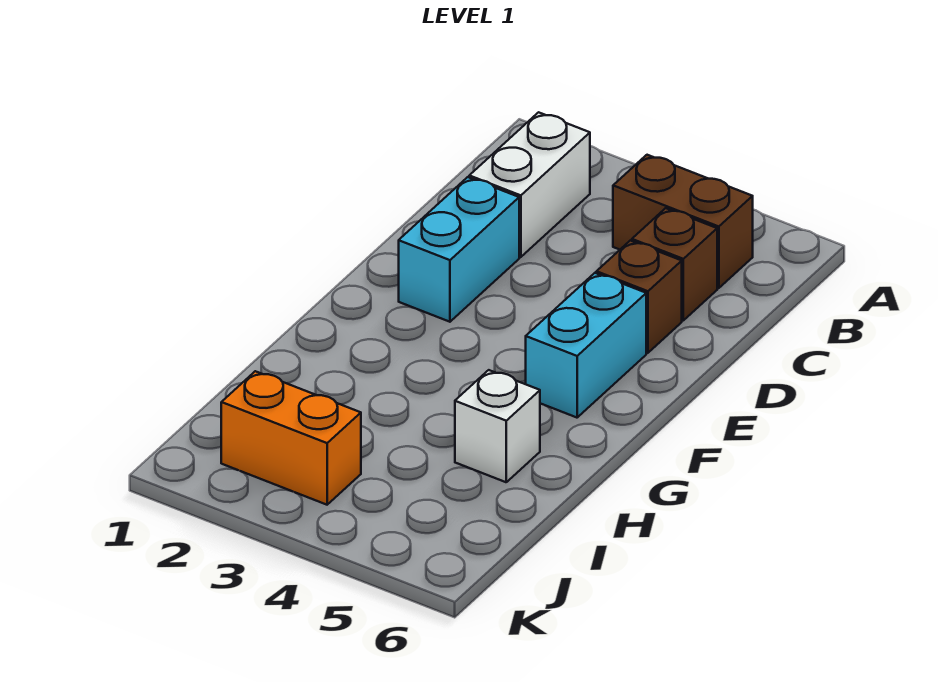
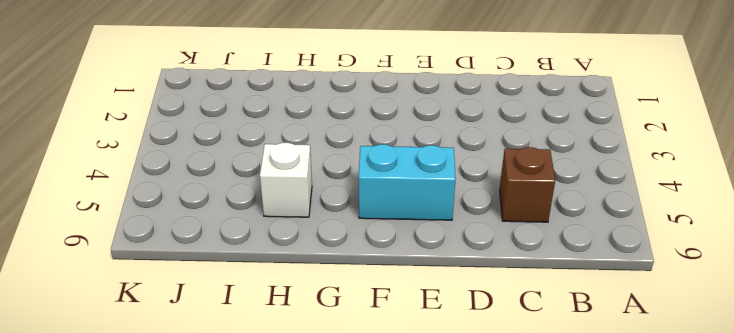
none -> white brick B2:C2 level 1
none -> brown brick B4:B5 level 1

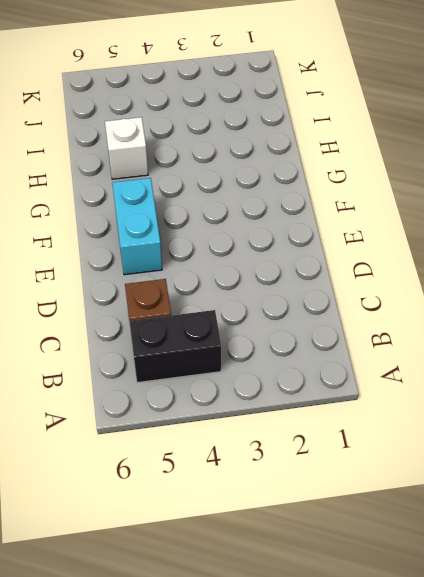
black brick B4:B5 level 1 -> brown brick B4:B5 level 1
none -> white brick B2:C2 level 1
none -> cyan brick D2:E2 level 1

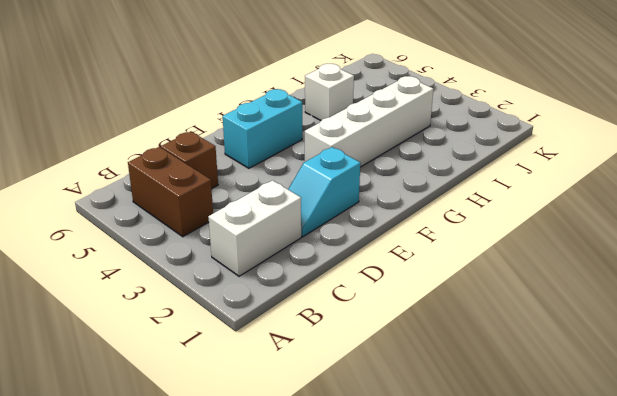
cyan slope D2:E2 level 1 top E -> cyan brick D2:E2 level 1
white brick F3:I3 level 1 -> none
none -> brown brick D5 level 1
none -> orange brick J2:J3 level 1

